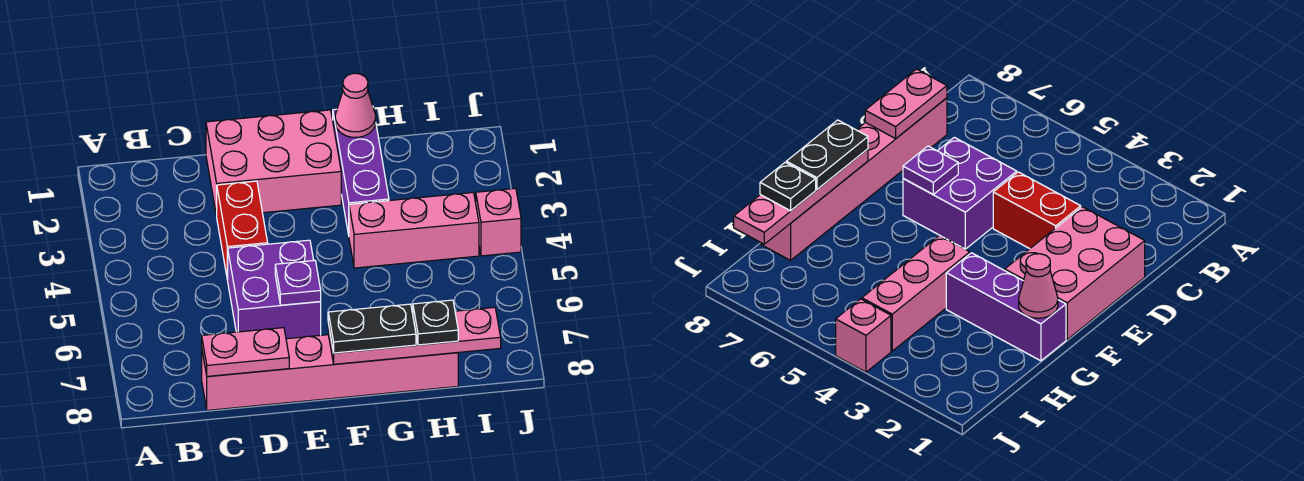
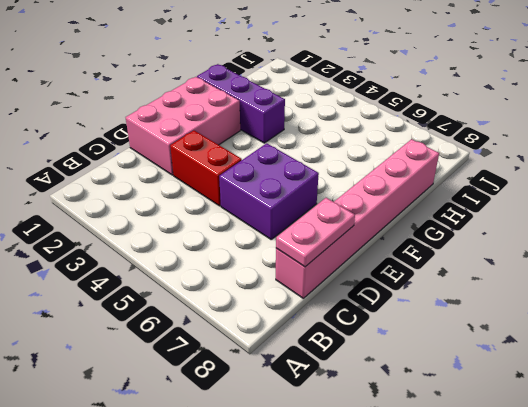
none -> pink brick G4:I4 level 1
none -> pink brick J4 level 1
none -> purple plate E6 level 2

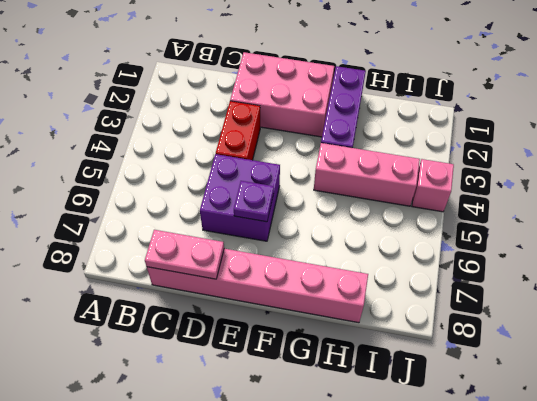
none -> pink plate F8:I8 level 2
none -> pink cone G1 level 2
none -> black plate F8:G8 level 3

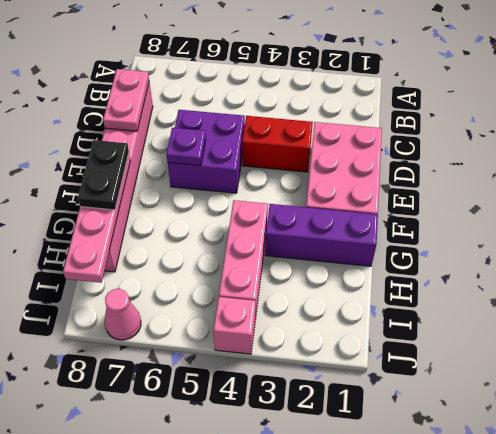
pink cone J7 level 1 -> pink cone G1 level 2
none -> black plate H8 level 3

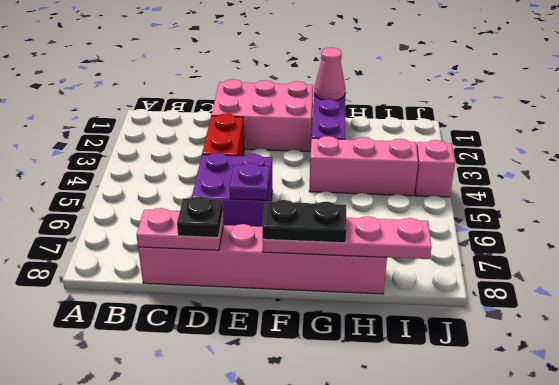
black plate D8 level 3 -> black plate H8 level 3

